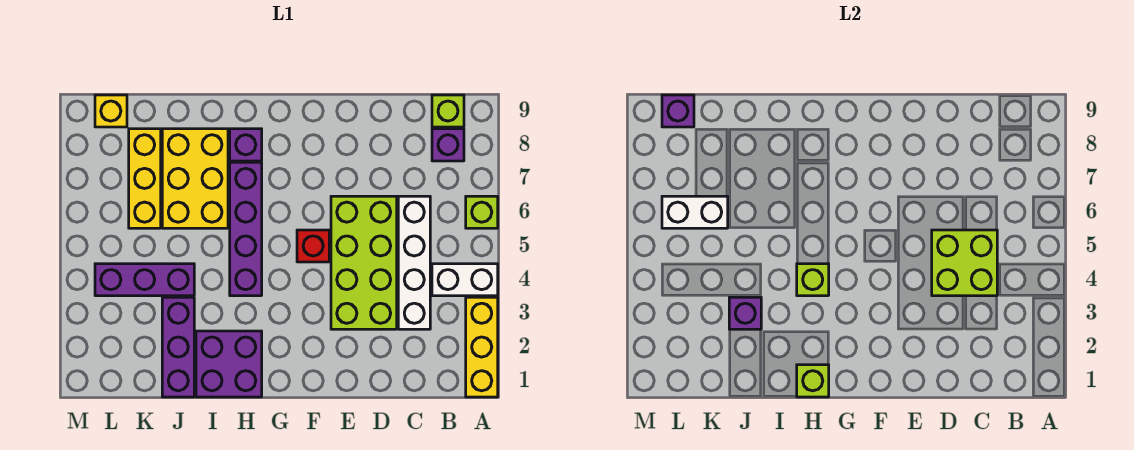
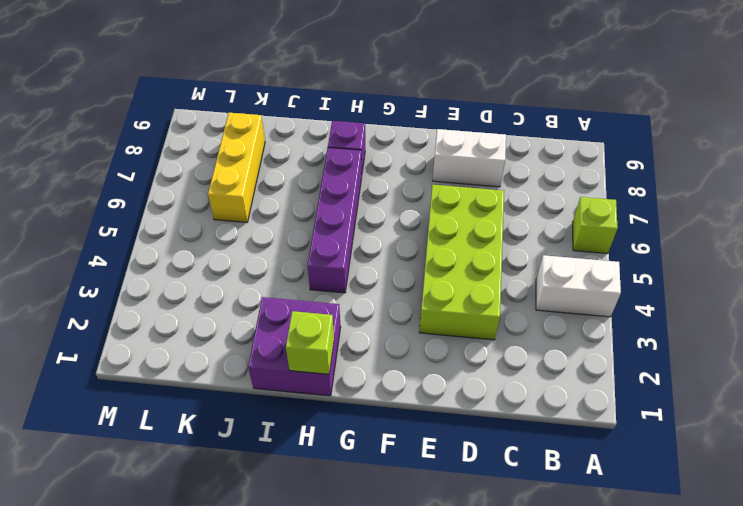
white brick D8:E8 level 1 -> white brick K6:L6 level 2
none -> yellow brick A1:A3 level 1
none -> purple brick B8 level 1
none -> lime brick B9 level 1

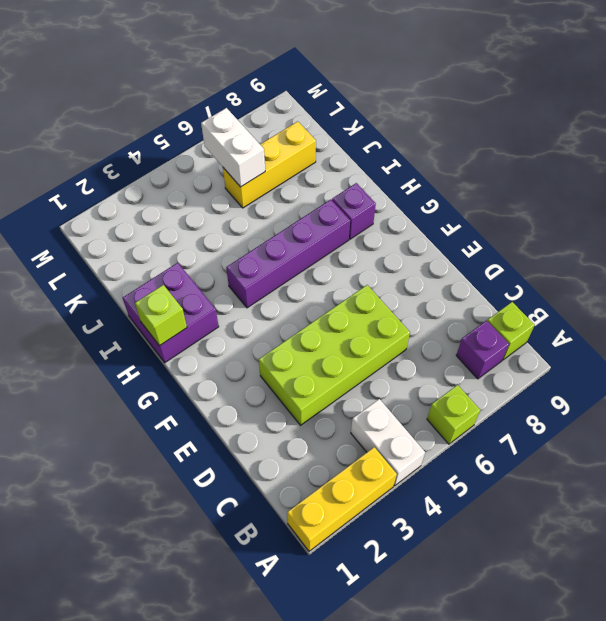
none -> white brick C3:C6 level 1
none -> red brick F5 level 1
none -> yellow brick I6:J8 level 1

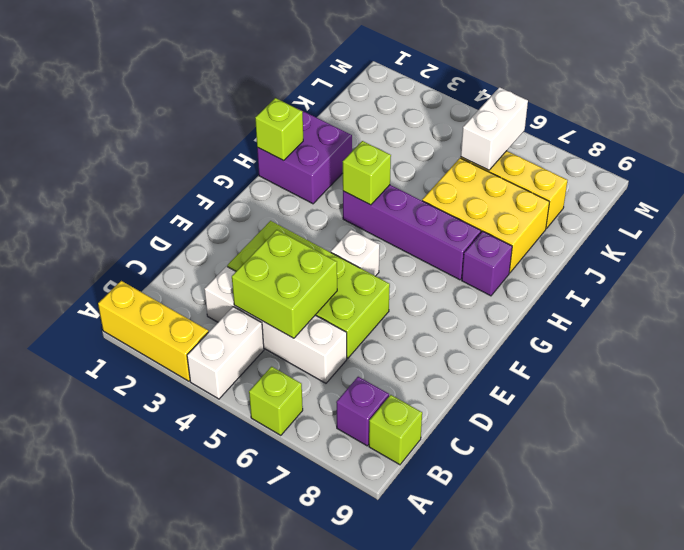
white brick F5 level 1 -> red brick F5 level 1
none -> purple brick J1:J3 level 1
none -> purple brick J4:L4 level 1
none -> yellow brick L9 level 1

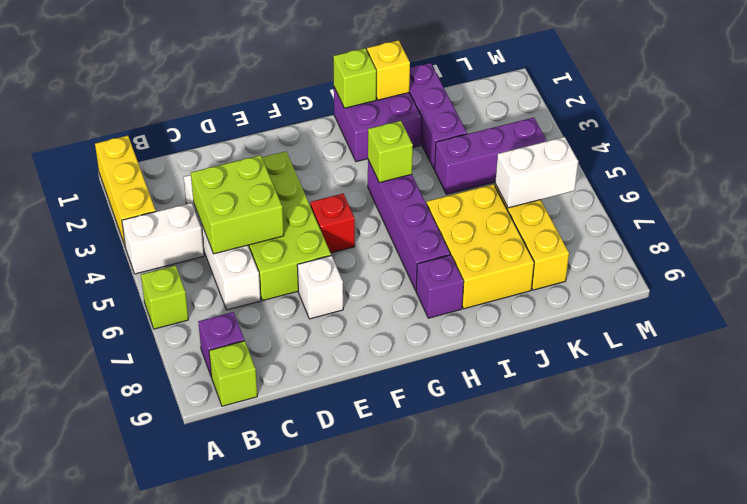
white brick E7 level 1 -> none
yellow brick I1 level 2 -> yellow brick L9 level 1
none -> purple brick J3 level 2
none -> purple brick L9 level 2

